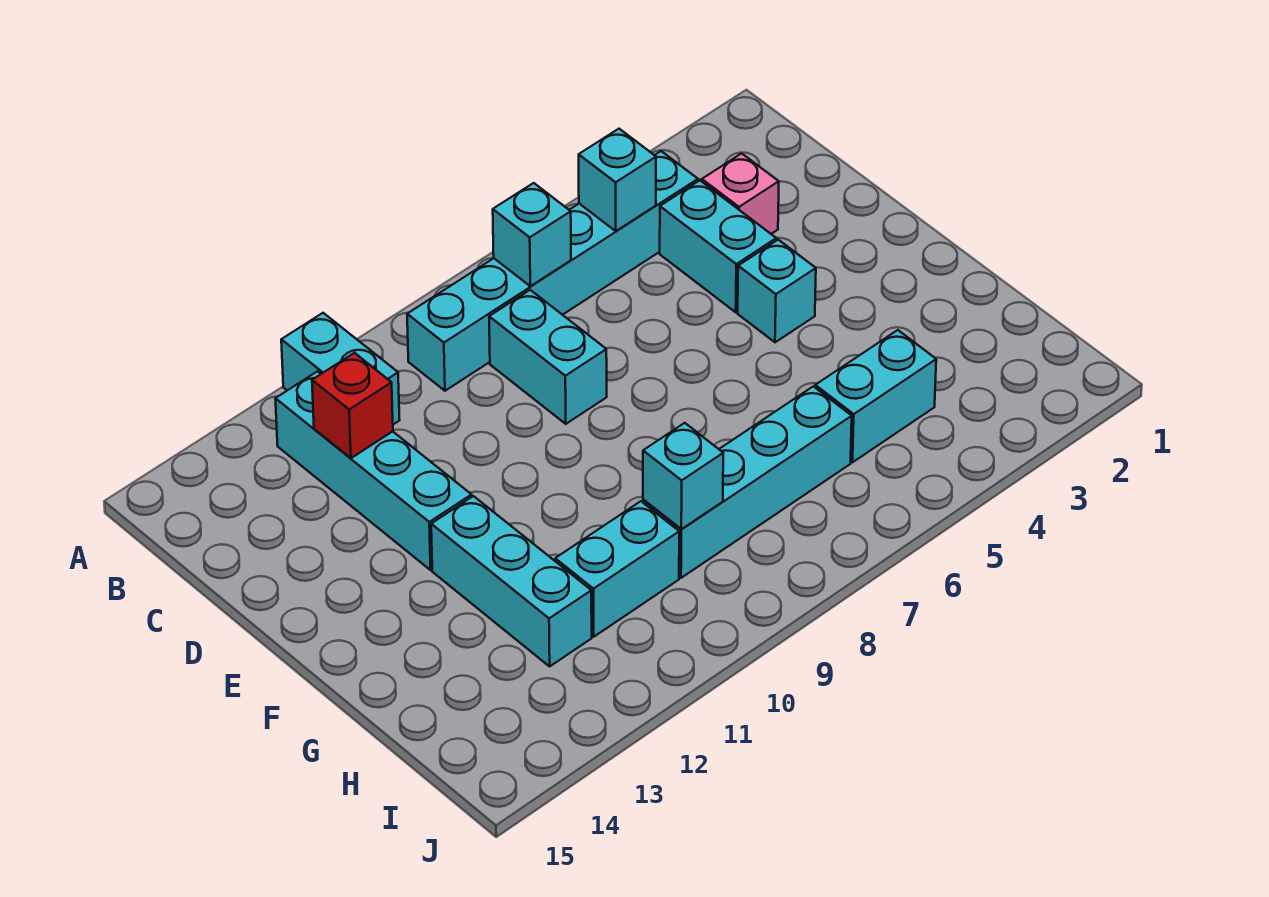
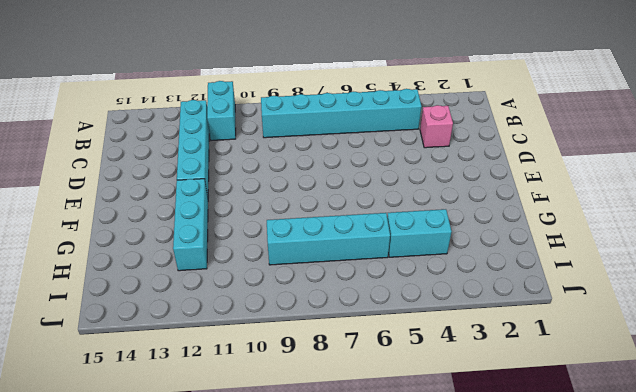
none -> cyan brick C4:D4 level 1
none -> cyan brick C8:D8 level 1
none -> cyan brick E4 level 1

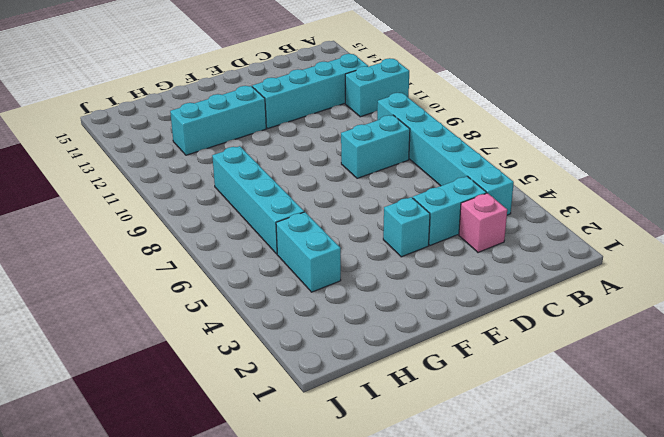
none -> cyan brick H10:H11 level 1
none -> cyan brick B5 level 2
none -> cyan brick B7 level 2

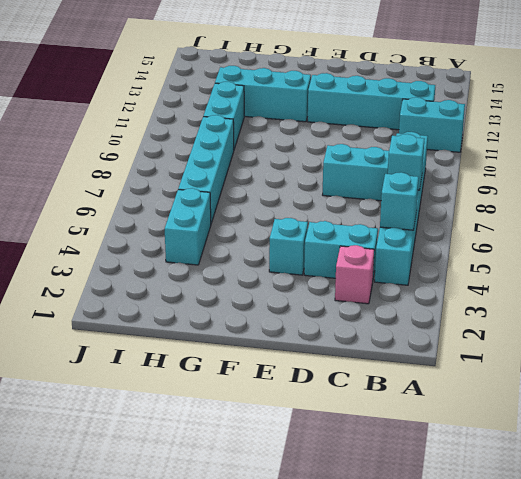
none -> red brick C12 level 2
none -> cyan brick H9 level 2

